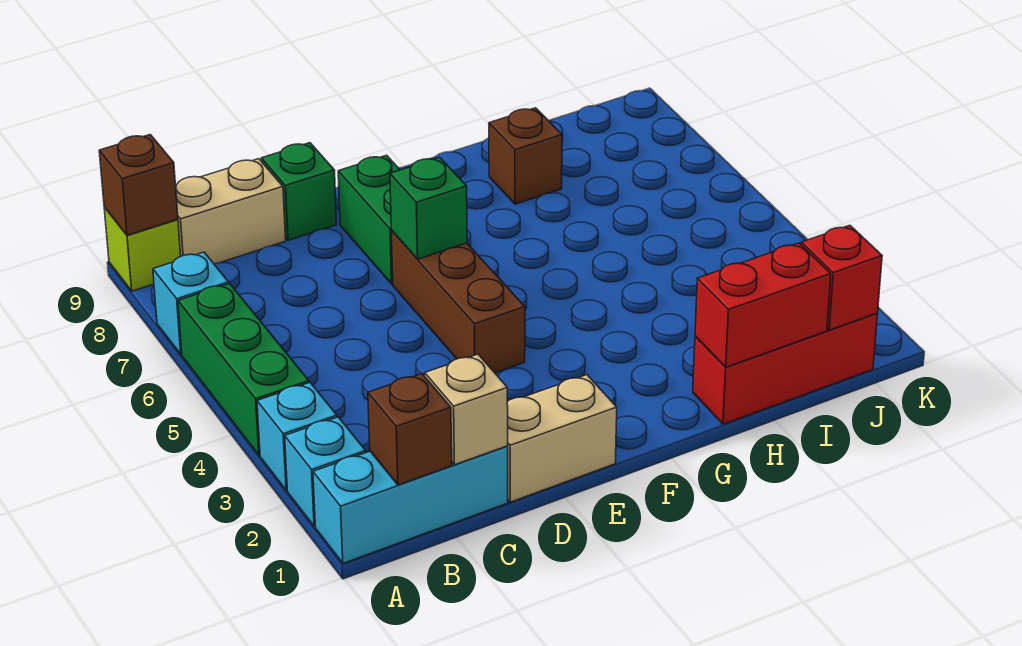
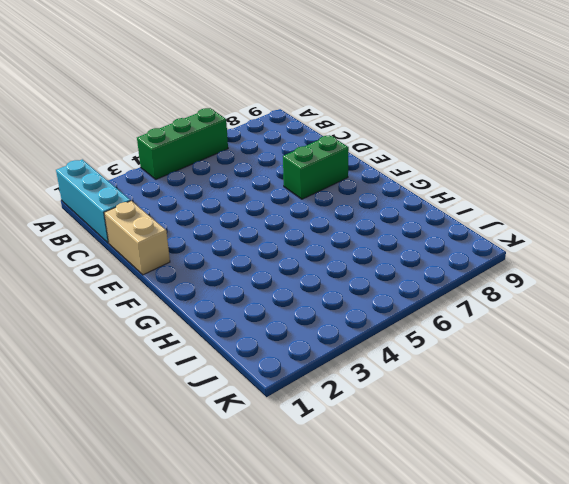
none -> cyan brick A2 level 1
none -> cyan brick A3 level 1
none -> cyan brick A7 level 1

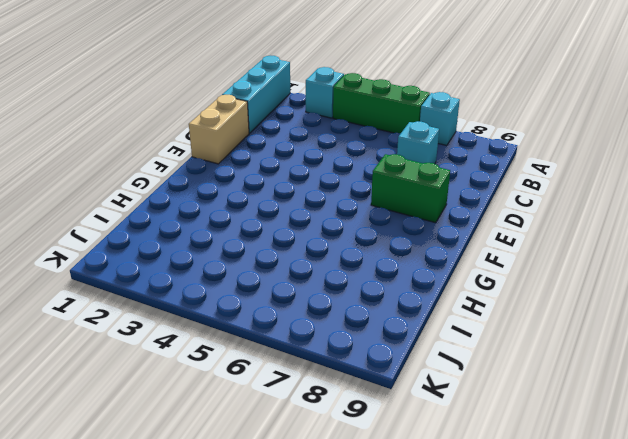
cyan brick C7 level 1 -> cyan brick A2 level 1
none -> lime brick A9 level 1
none -> tan brick B9:C9 level 1
none -> green brick D9 level 1

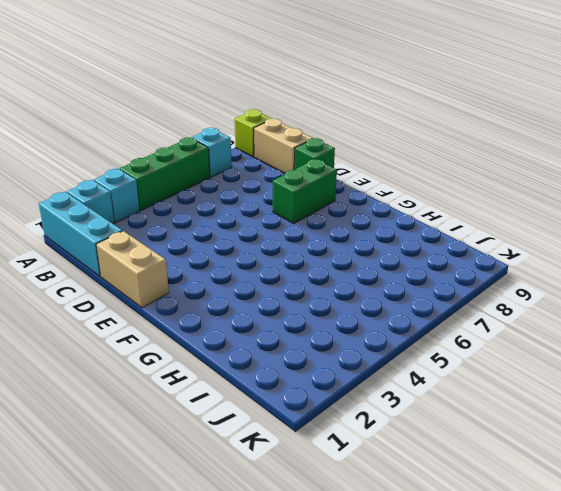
none -> brown brick E4:E6 level 1
none -> red brick H1:J1 level 1
none -> brown brick H8 level 1

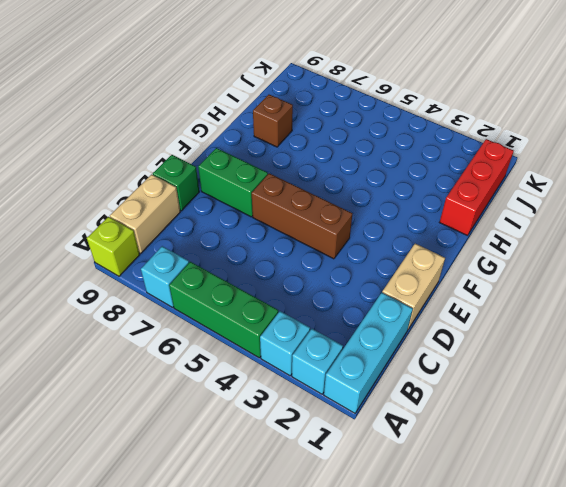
none -> brown brick A9 level 2
none -> brown brick B1 level 2
none -> tan brick C1 level 2

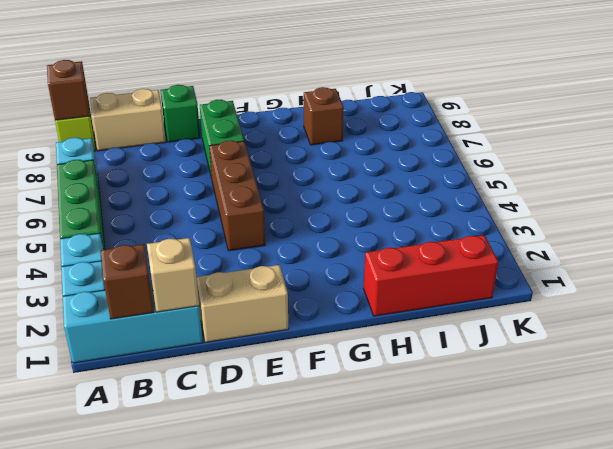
none -> green brick E6 level 2
none -> red brick H1:I1 level 2
none -> red brick J1 level 2

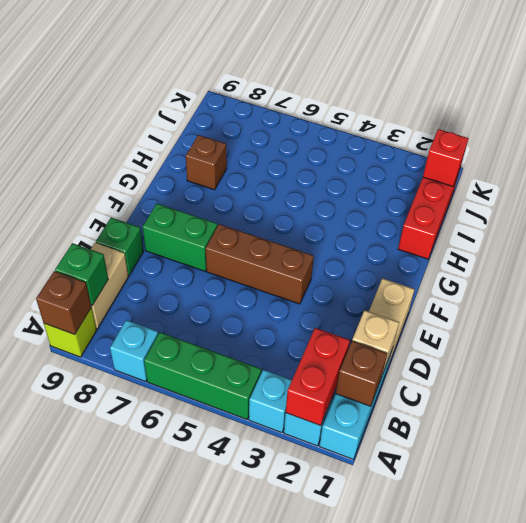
red brick A2:B2 level 2 -> red brick H1:I1 level 2
green brick B9 level 2 -> green brick E6 level 2

